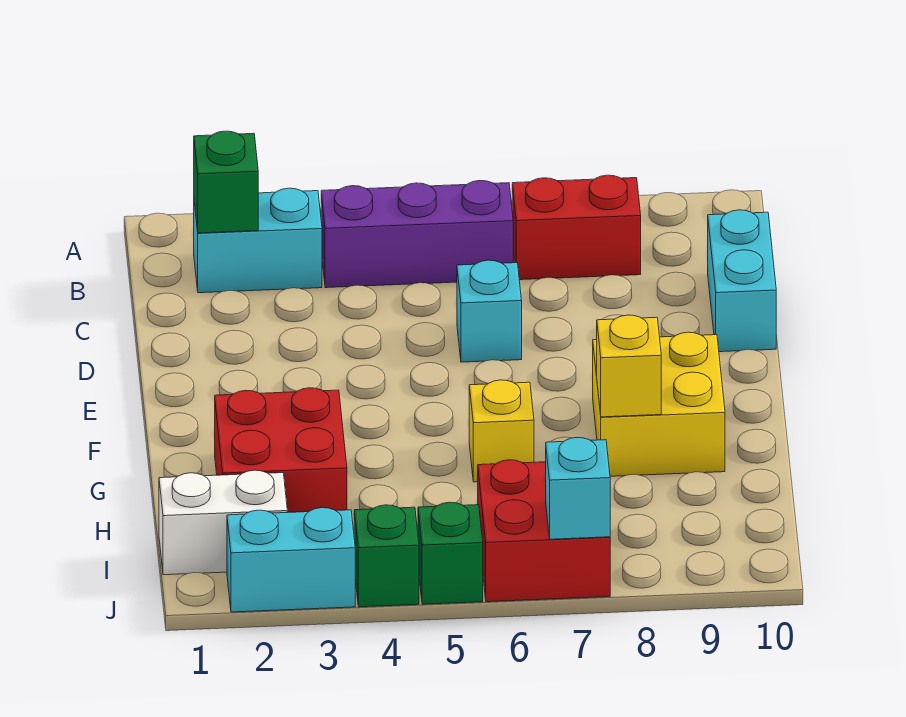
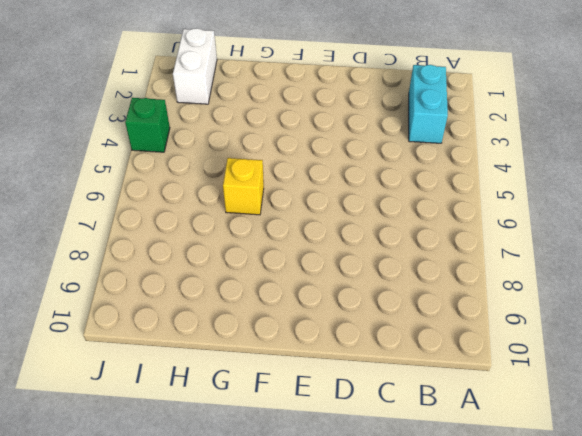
none -> purple brick B4:B6 level 1
none -> red brick B7:B8 level 1
none -> cyan brick C10:D10 level 1

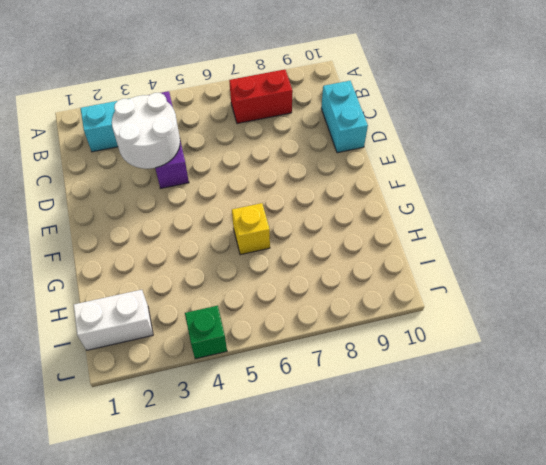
purple brick B4:D4 level 1 -> purple brick B4:B6 level 1
white round brick C3:D4 level 2 -> none
none -> cyan brick D6 level 1
none -> yellow brick F8:G9 level 1
none -> red brick G2:H3 level 1

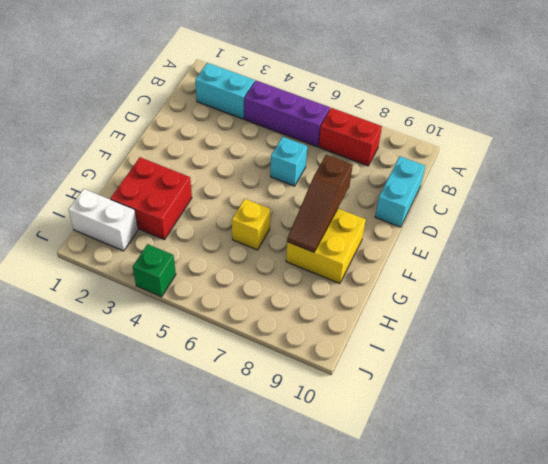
brown slope E8:G8 level 2 top E -> yellow brick G8 level 2
none -> red brick I6:J7 level 1
none -> cyan brick J2:J3 level 1
none -> green brick J5 level 1

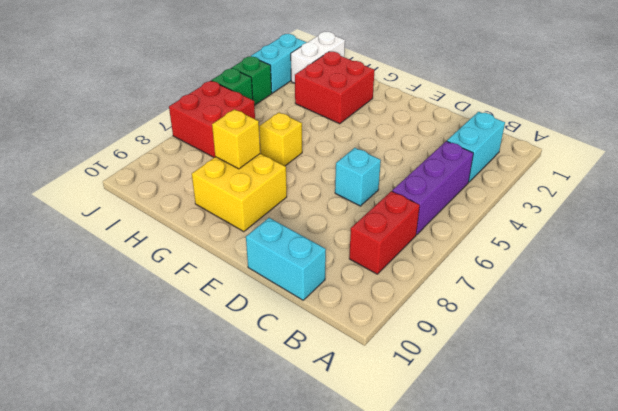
none -> green brick B2 level 2
none -> cyan brick J7 level 2

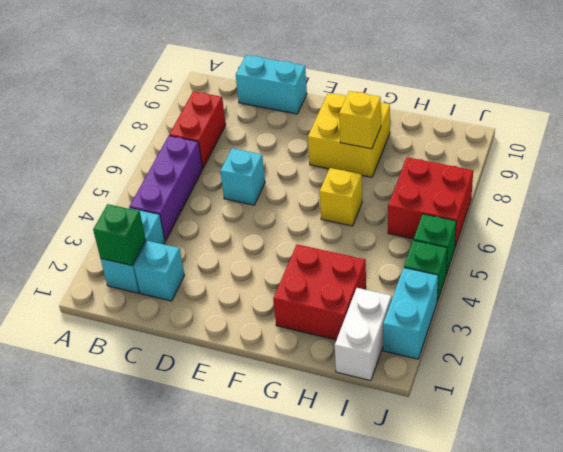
cyan brick C2 level 1 -> cyan brick J7 level 2

